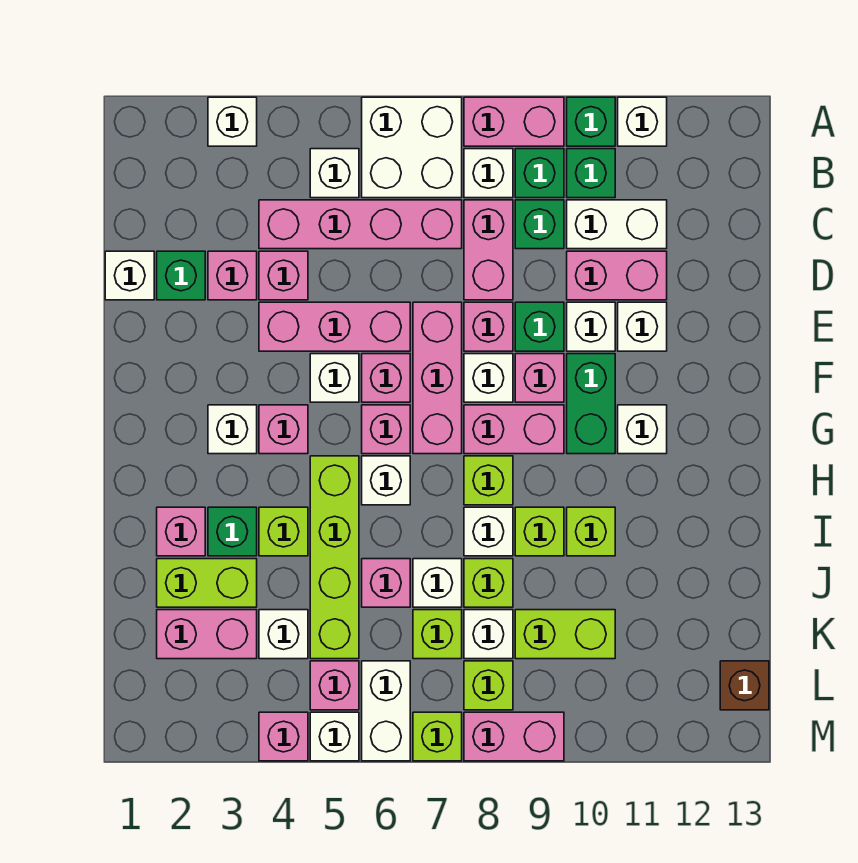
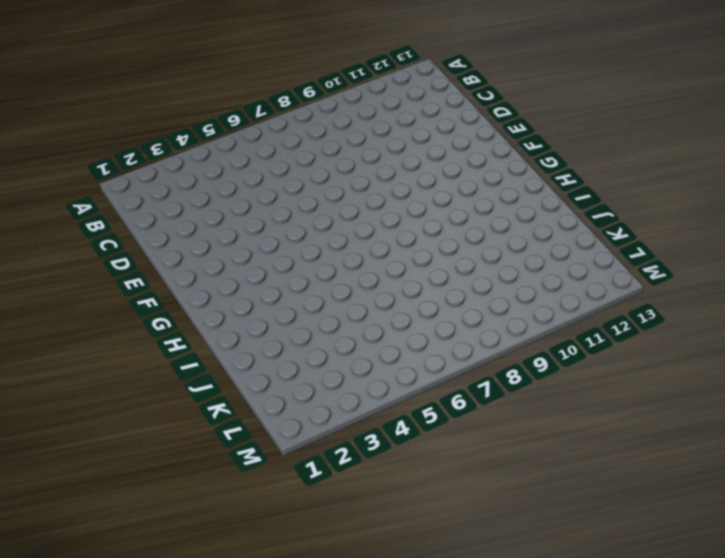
none -> white brick A3 level 1
none -> white brick A6:B7 level 1
none -> pink brick A8:A9 level 1
none -> green brick A10 level 1

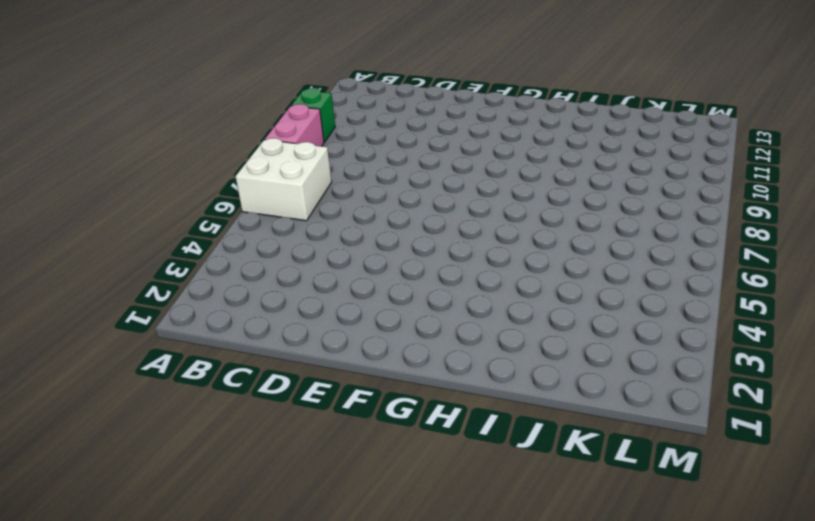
none -> white brick A3 level 1
none -> white brick A11 level 1
none -> white brick B5 level 1
none -> white brick B8 level 1

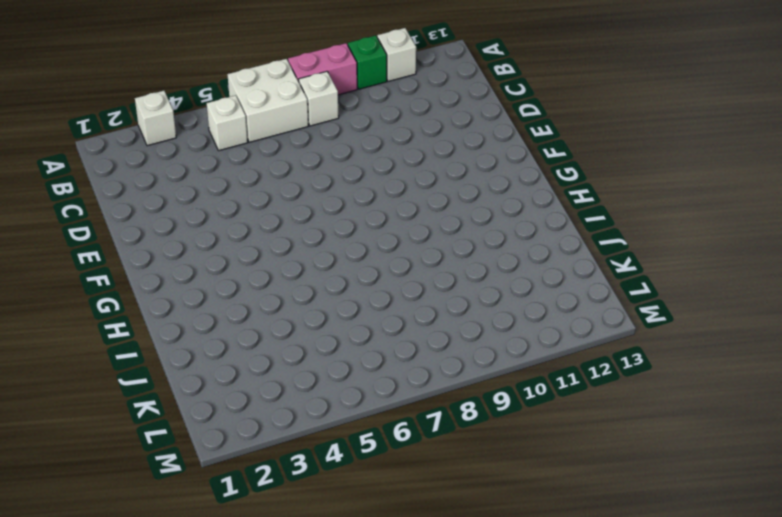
none -> green brick B9 level 1
none -> green brick B10 level 1
none -> pink brick C4:C7 level 1
none -> pink brick C8:D8 level 1

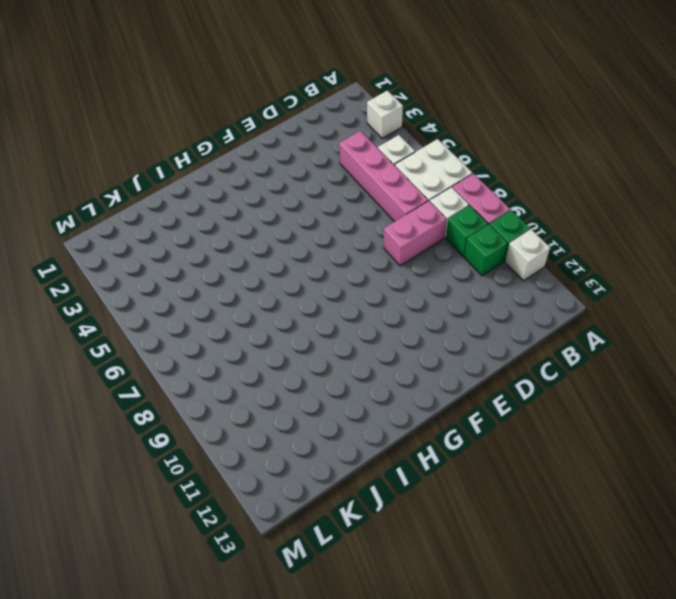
none -> green brick C9 level 1
none -> white brick C10:C11 level 1
none -> white brick D1 level 1
none -> green brick D2 level 1

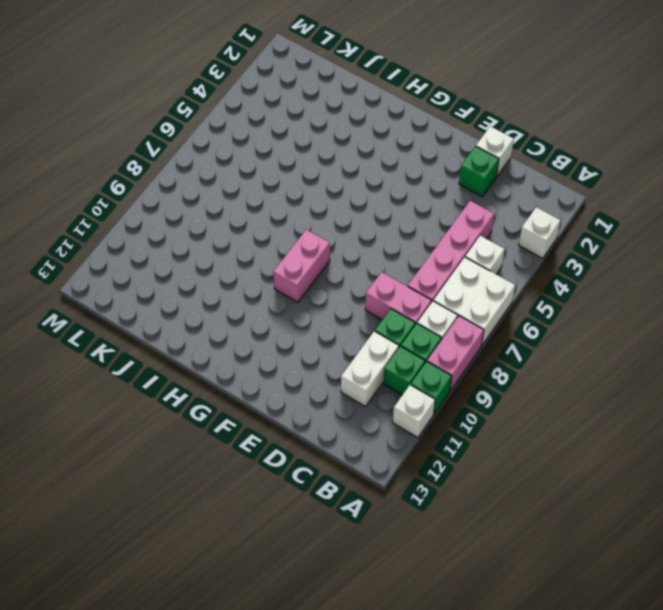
none -> pink brick D3 level 1
none -> pink brick D4 level 1
none -> pink brick D10:D11 level 1
none -> pink brick E4:E6 level 1

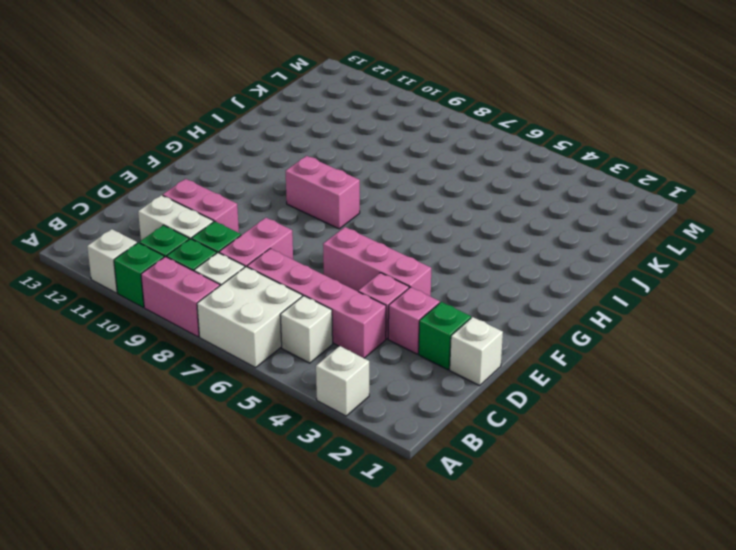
none -> pink brick E7:G7 level 1
none -> pink brick E8 level 1
none -> green brick E9 level 1
none -> white brick E10 level 1

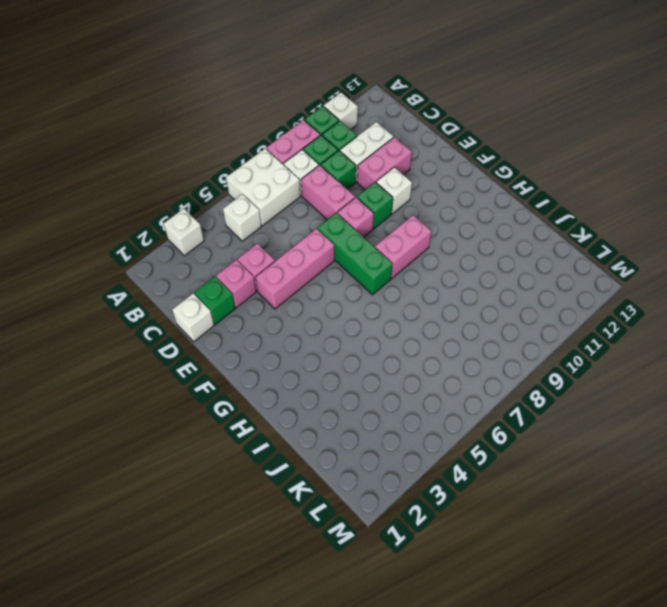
green brick E7:G7 level 1 -> pink brick E7:G7 level 1
none -> pink brick C4:C7 level 1
none -> white brick E11 level 1
none -> white brick F5 level 1
none -> pink brick F6 level 1

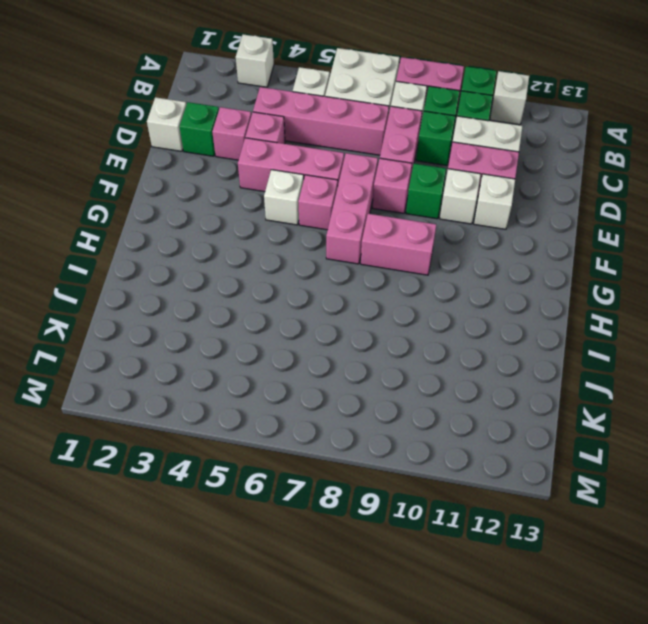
none -> white brick F8 level 1
none -> pink brick F9 level 1
none -> green brick F10:G10 level 1
none -> white brick G3 level 1

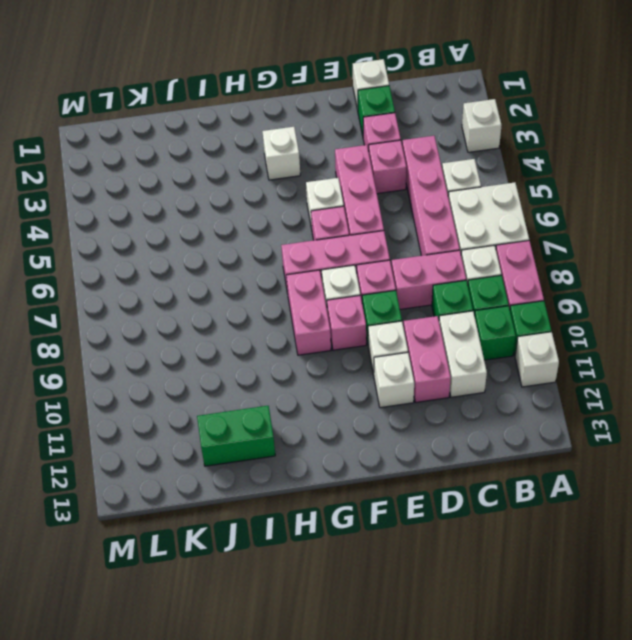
green brick I12:J12 level 1 -> green brick F10:G10 level 1
none -> pink brick G4 level 1
none -> pink brick G6 level 1
none -> white brick G11 level 1
none -> lime brick H5:K5 level 1

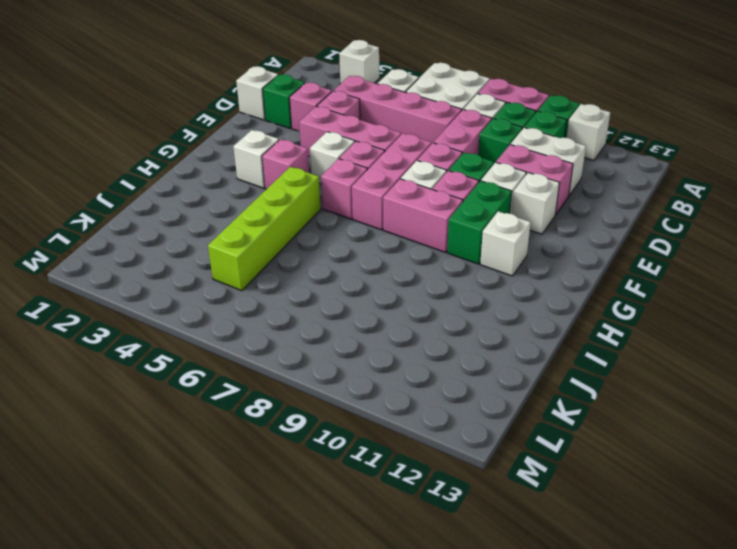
none -> white brick H6 level 1
none -> lime brick H8 level 1
none -> pink brick I2 level 1
none -> green brick I3 level 1

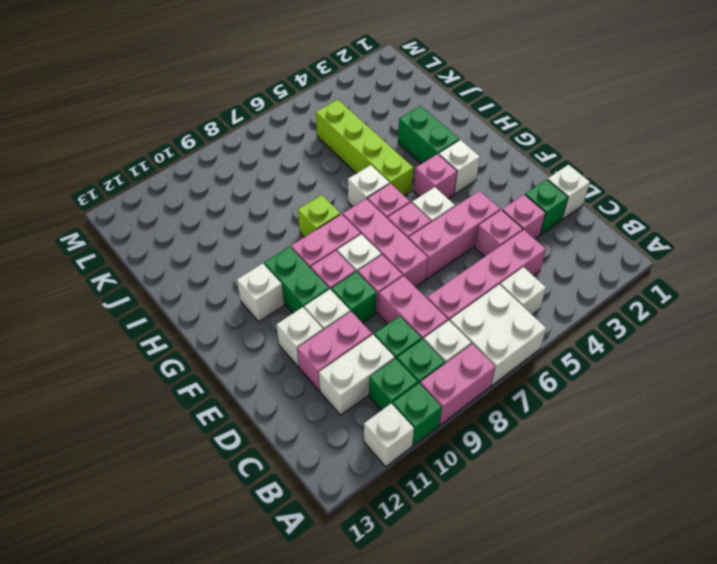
green brick H3:I3 level 1 -> green brick I3 level 1
none -> white brick A3 level 1
none -> pink brick I2 level 1
none -> lime brick I4 level 1
none -> white brick I8 level 1

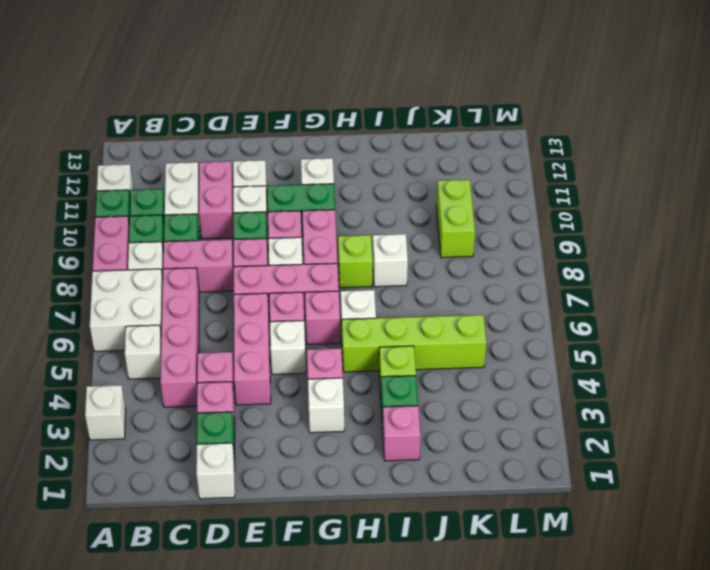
none -> lime brick I9 level 1
none -> lime brick I10 level 1
none -> lime brick J2:J3 level 1
none -> pink brick J6 level 1

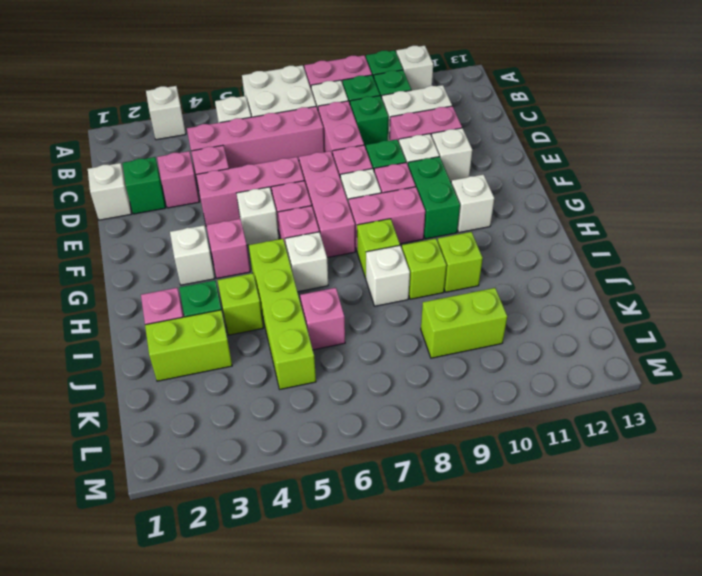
none -> white brick J7 level 1
none -> lime brick J8 level 1
none -> pink brick K2:K3 level 1
none -> white brick K4 level 1

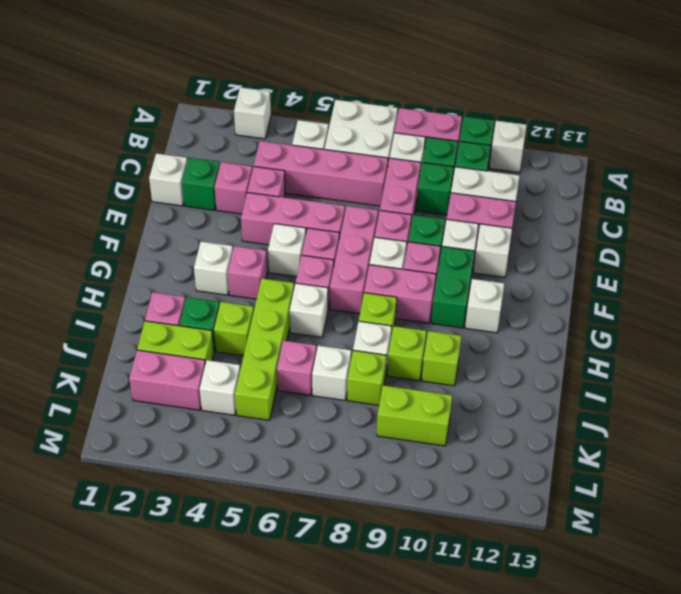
none -> lime brick K7 level 1
none -> white brick K8 level 1
none -> pink brick L5 level 1
none -> white brick L6:M6 level 1

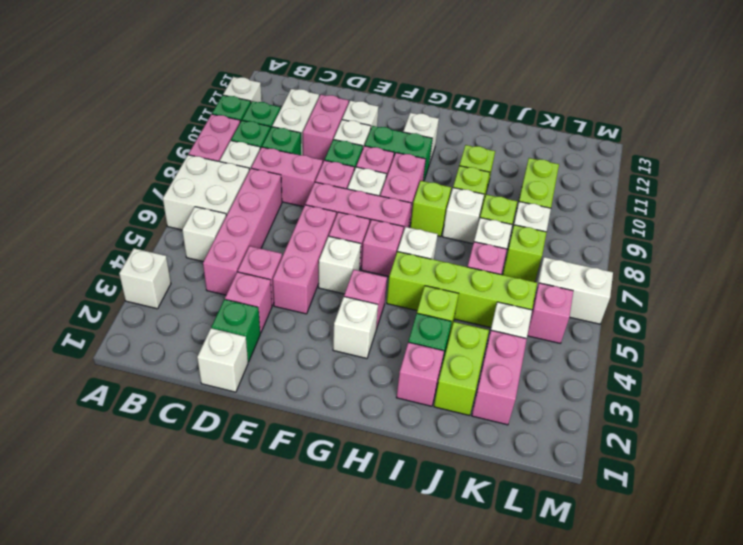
none -> lime brick L8 level 1
none -> brown brick L13 level 1
none -> pink brick M4 level 1
none -> white brick M5 level 1

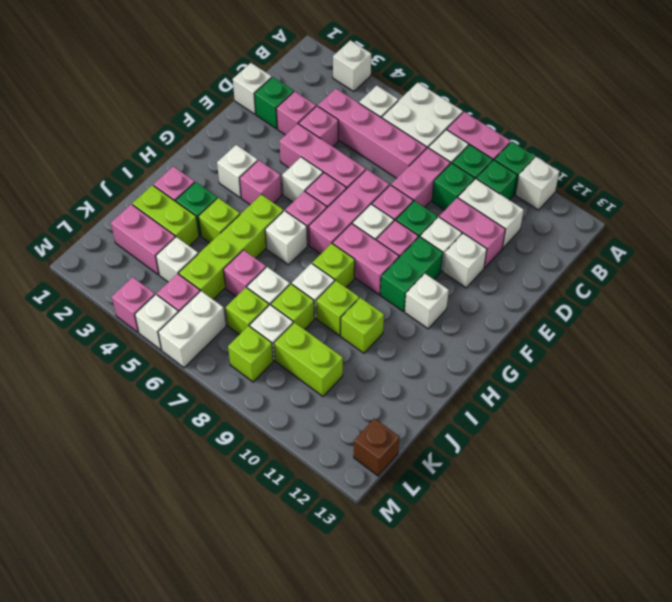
none -> lime brick M7 level 1
none -> pink brick M8:M9 level 1

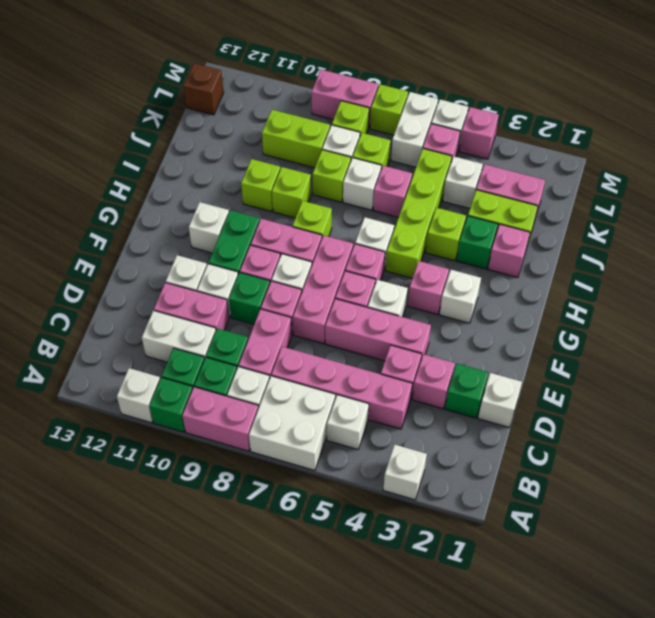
none -> white brick I8 level 1

